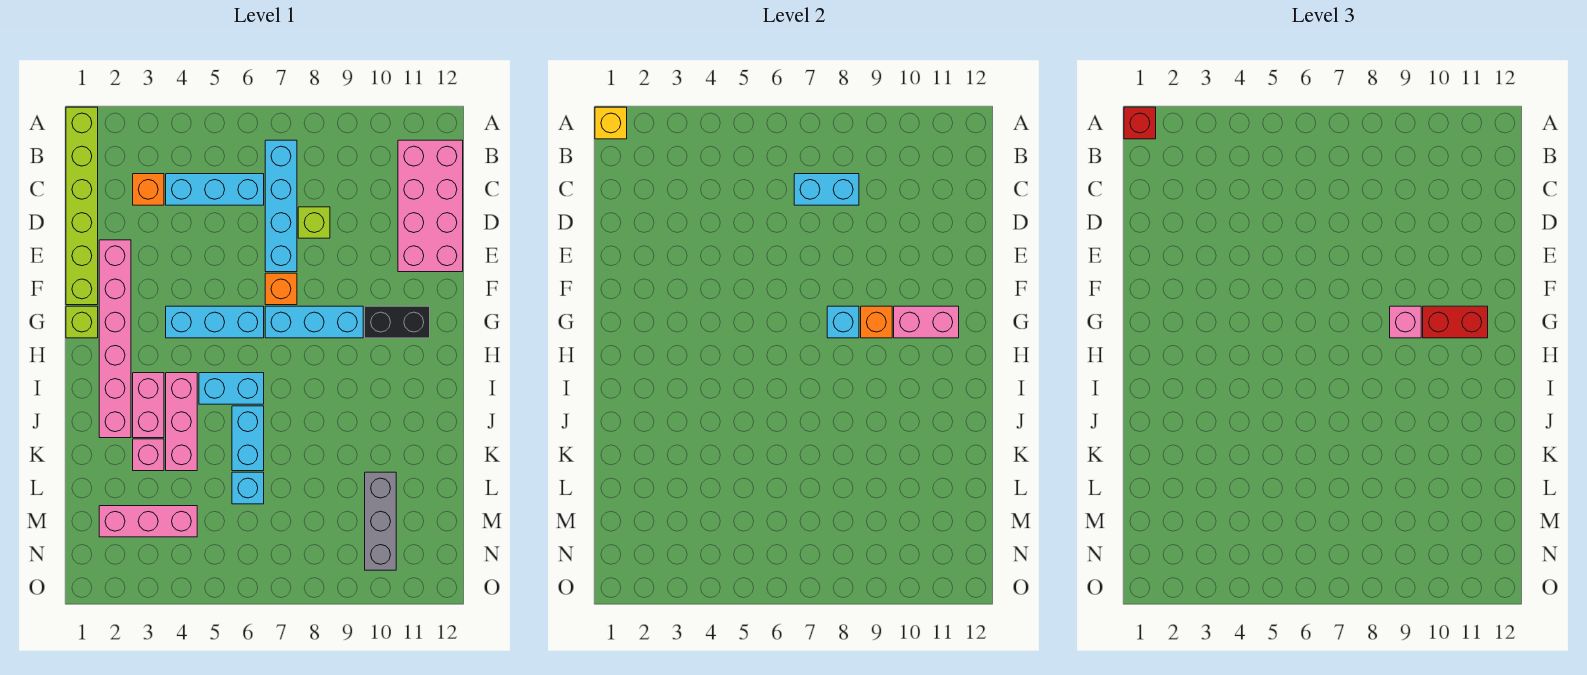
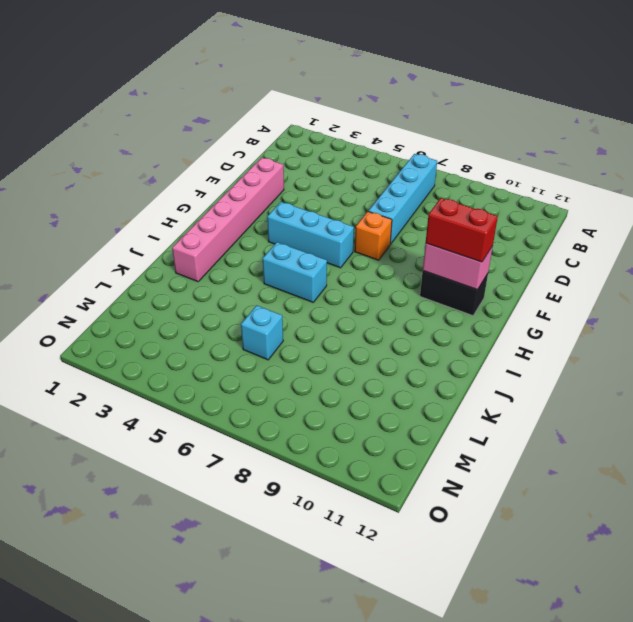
none -> lime brick A1:F1 level 1
none -> pink brick B11:E12 level 1
none -> orange brick C3 level 1

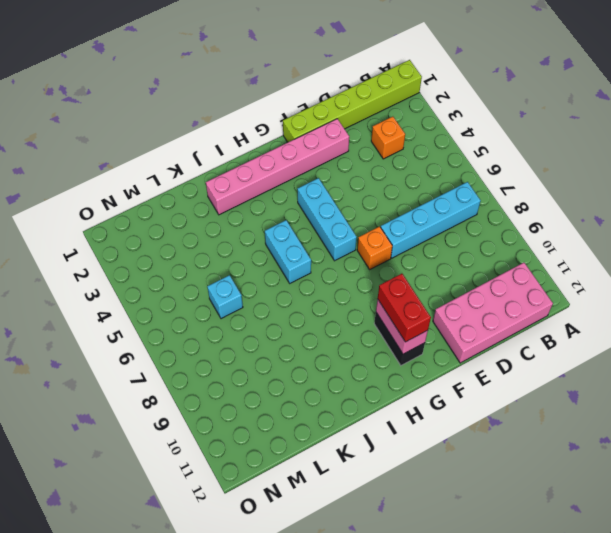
none -> cyan brick C4:C6 level 1
none -> lime brick D8 level 1
none -> lime brick G1 level 1

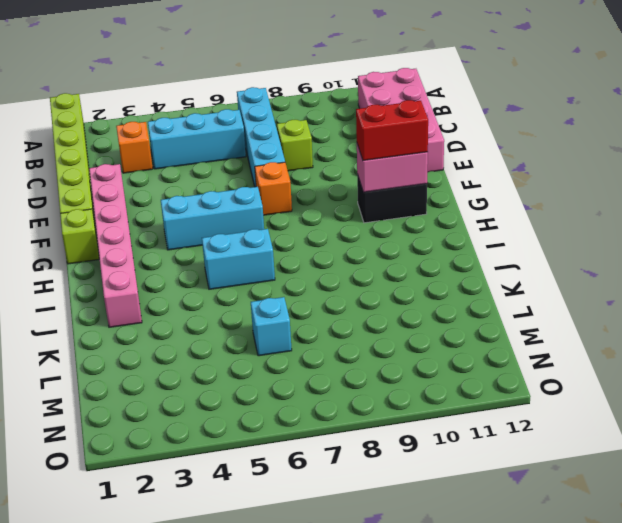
none -> cyan brick G7:G9 level 1
none -> pink brick I3:J3 level 1
none -> pink brick I4:K4 level 1

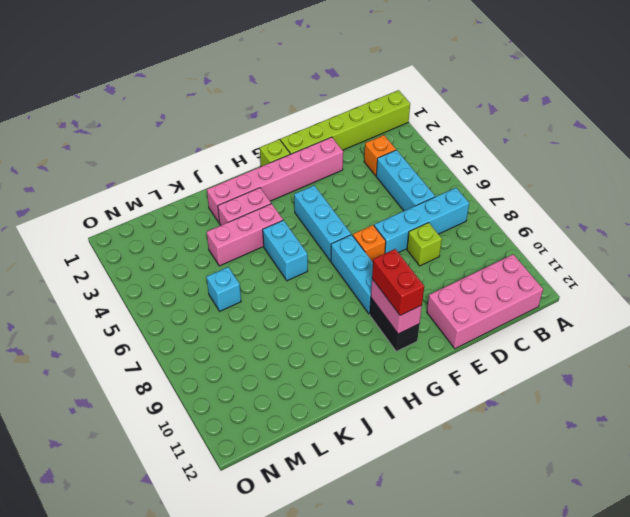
none -> cyan brick J6:K6 level 1
none -> pink brick K3 level 1
none -> grey brick L10:N10 level 1

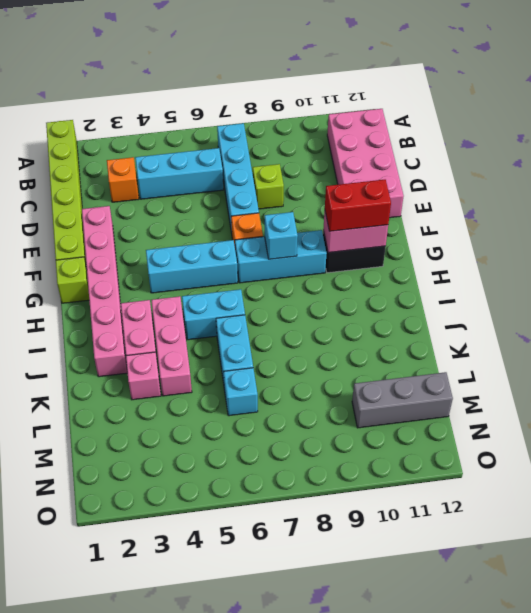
grey brick M10:M12 level 1 -> grey brick L10:N10 level 1
none -> pink brick M2:M4 level 1
none -> yellow brick A1 level 2
none -> cyan brick C7:C8 level 2

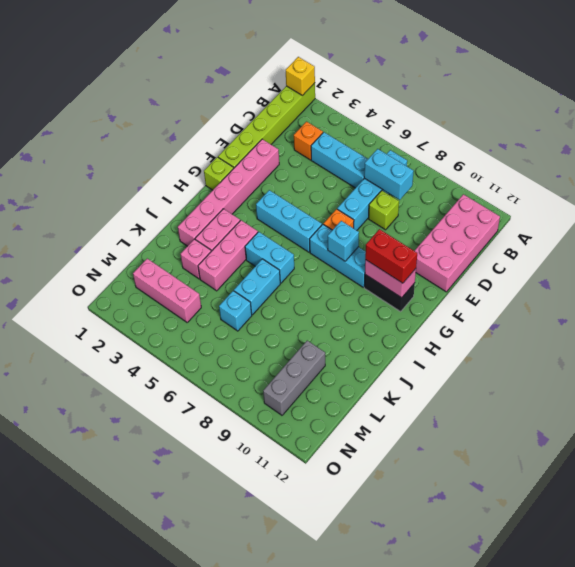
none -> orange brick G9 level 2
none -> red brick A1 level 3
none -> pink brick G9 level 3

